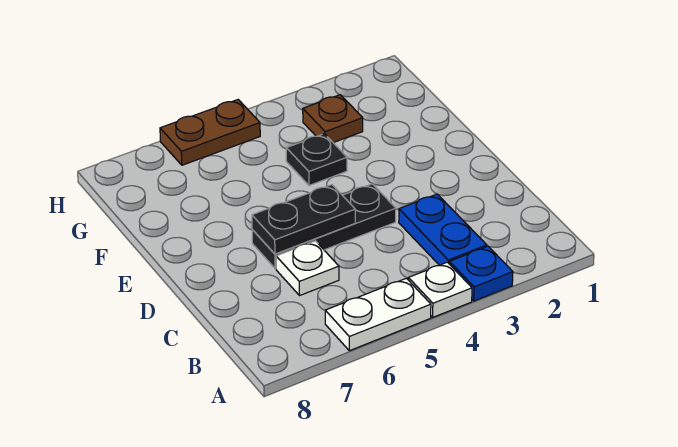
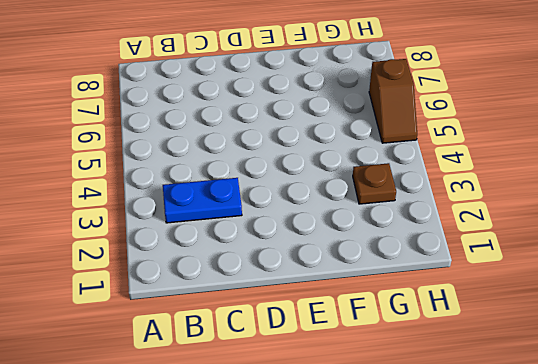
brown slope H5:H6 level 1 top 6 -> brown plate H5:H6 level 1
none -> blue plate A3 level 1
none -> white plate A4 level 1

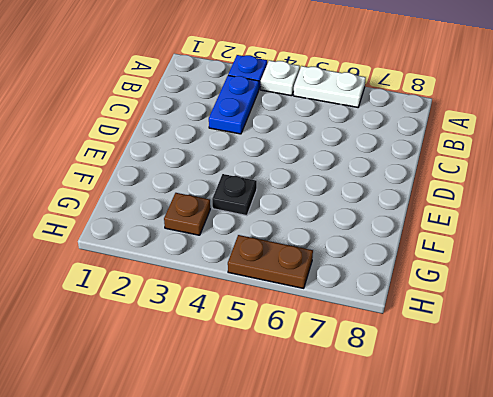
none -> white plate C6 level 1
none -> black plate D4:D6 level 1

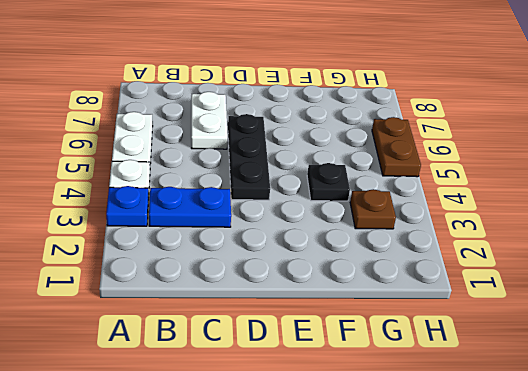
white plate C6:C7 level 1 -> white plate C6 level 1
none -> black plate D5:D6 level 2

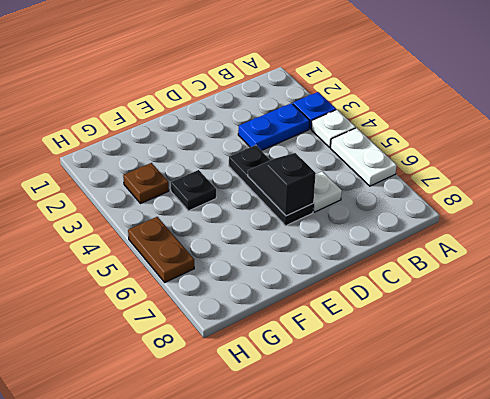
black slope D5:D6 level 2 top 6 -> black plate D5:D6 level 2

